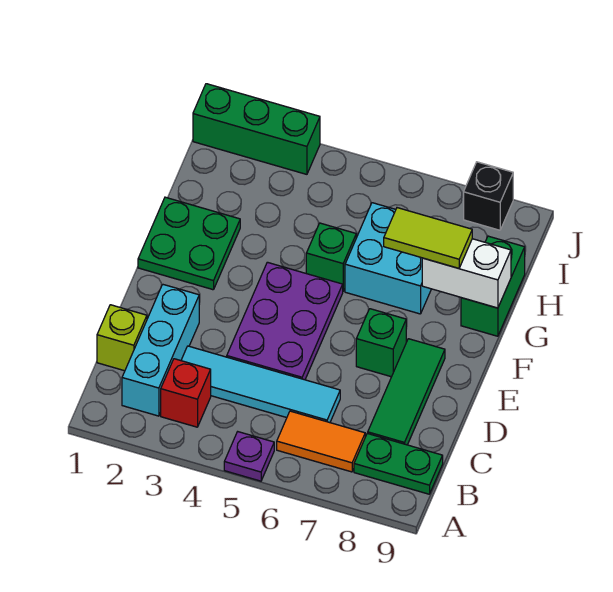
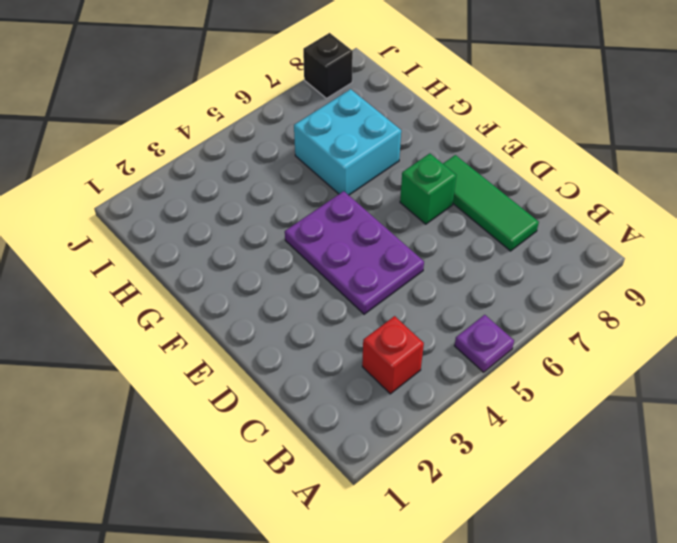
none -> cyan brick B2:D2 level 1
none -> orange tile B6:B7 level 1
none -> green plate B8:B9 level 1

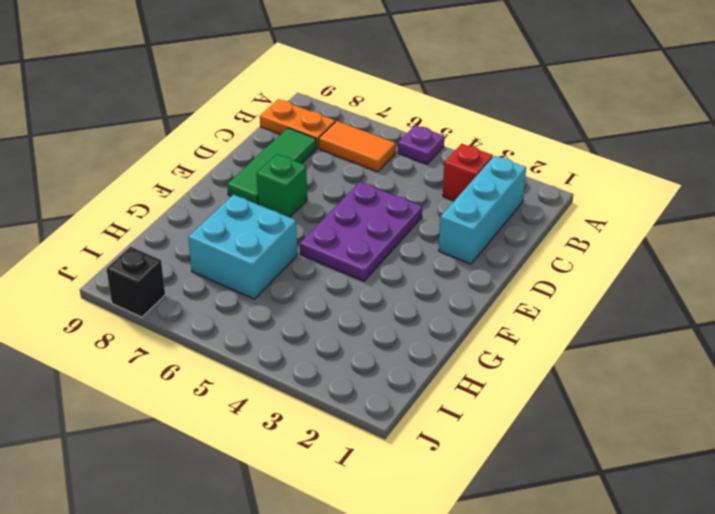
orange plate B8:B9 level 1 -> green plate B8:B9 level 1
none -> lime brick C1 level 1
none -> cyan tile C3:C6 level 1
none -> green plate F1:G2 level 1

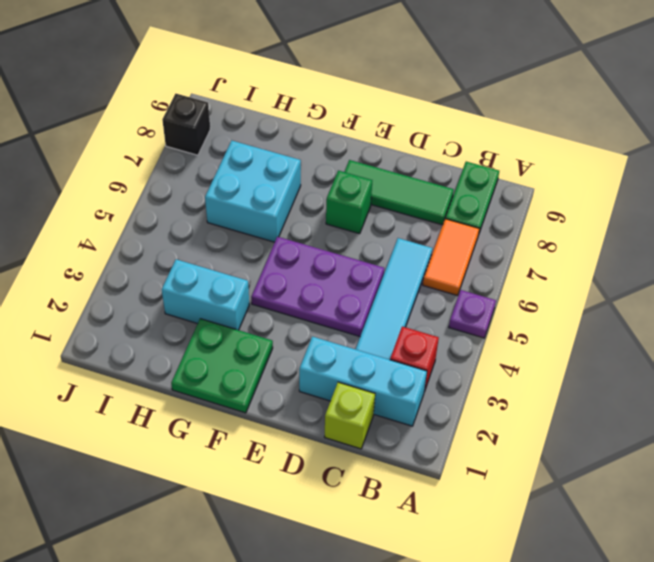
cyan brick G3:H3 level 1 -> none
none -> green brick G5 level 1
none -> green brick G9:H9 level 1
none -> green brick J1:J3 level 1

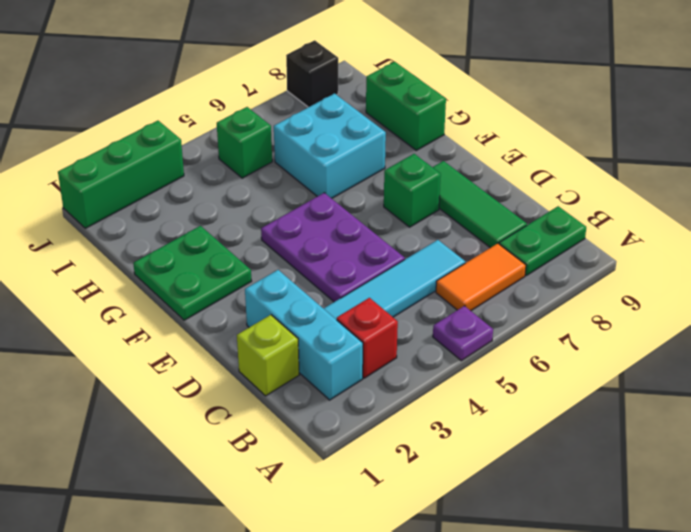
green brick I5 level 1 -> green brick G5 level 1
none -> white brick G8:G9 level 2
none -> lime tile G7:G8 level 3

